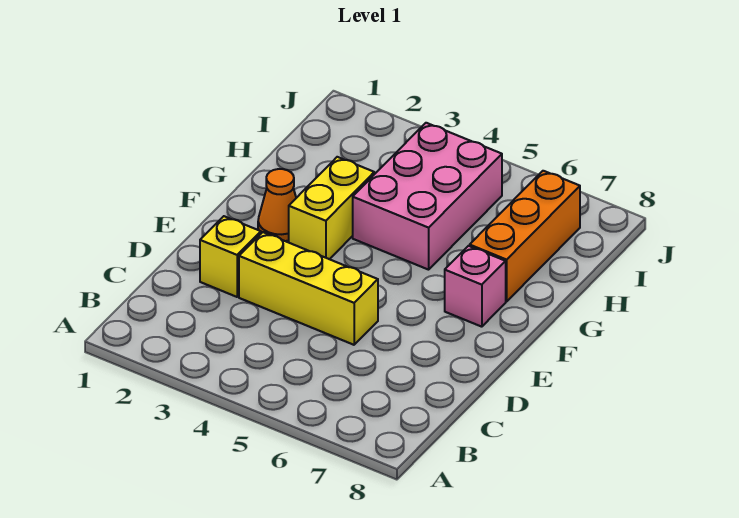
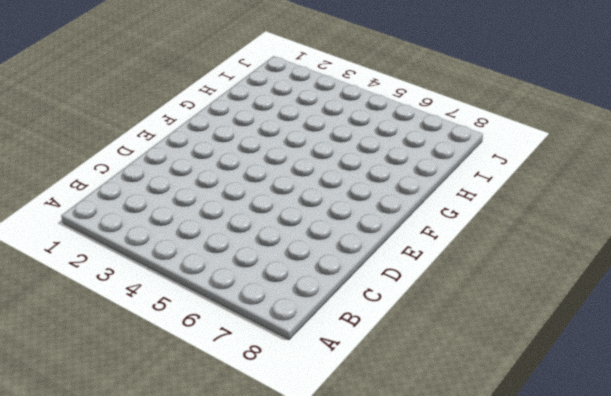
none -> yellow brick D2 level 1
none -> yellow brick D3:D5 level 1

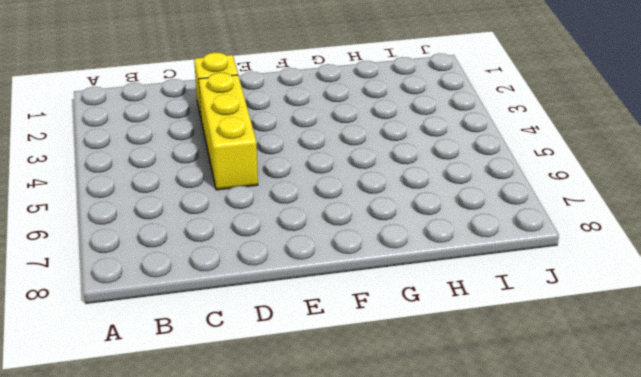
none -> orange cone F2 level 1
none -> yellow brick F3:G3 level 1

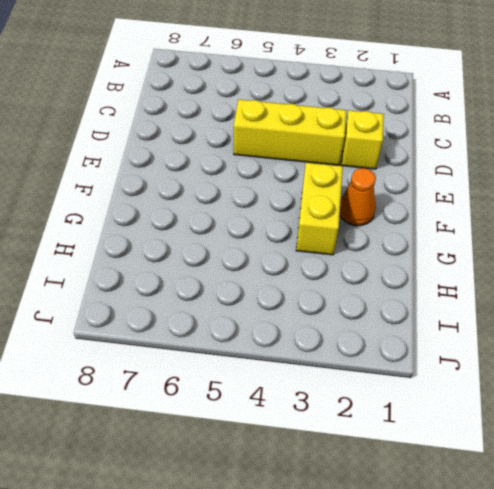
none -> pink brick F7 level 1
none -> pink brick G4:I5 level 1

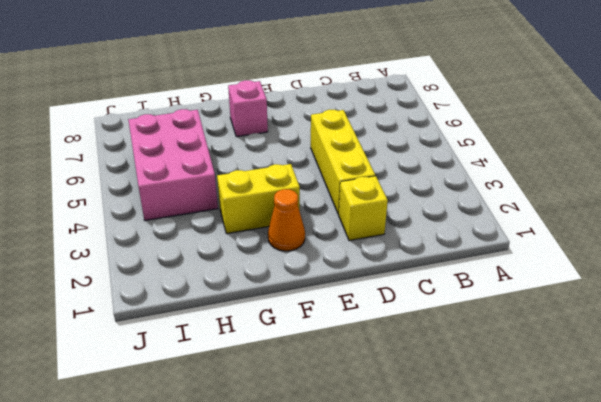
pink brick H4:I6 level 1 -> pink brick G4:I5 level 1
none -> orange brick G7:I7 level 1

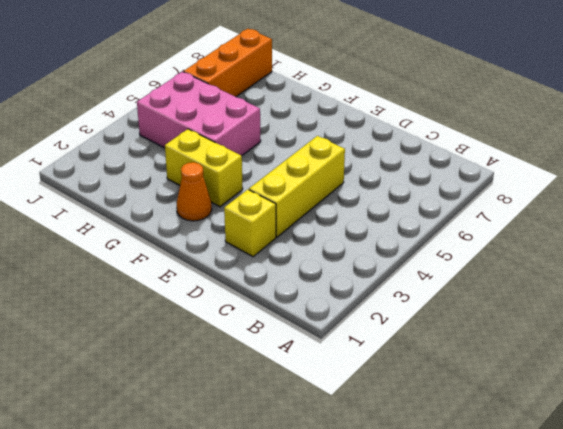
orange brick I6:I8 level 1 -> orange brick G7:I7 level 1
none -> pink brick F7 level 1

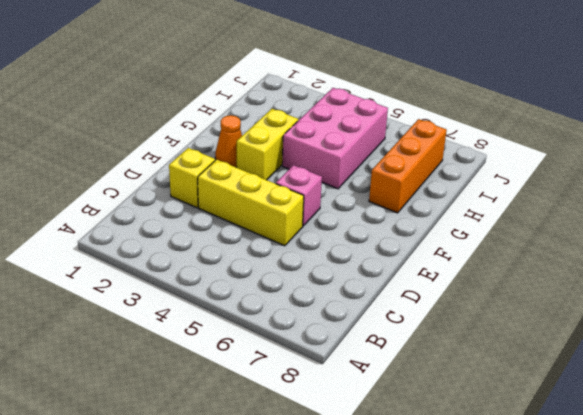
pink brick E5 level 1 -> pink brick F7 level 1

